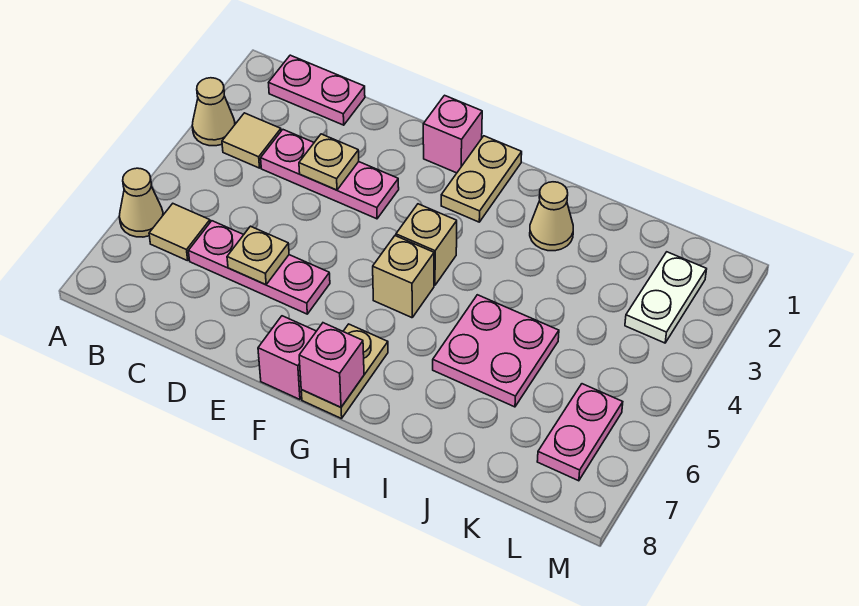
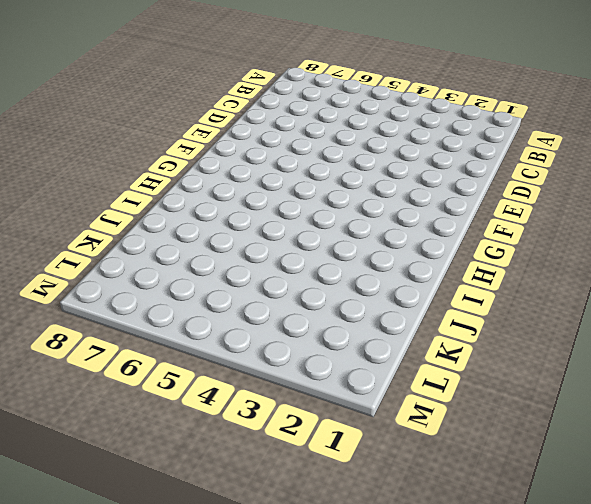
none -> tan cone A3 level 1
none -> tan cone A6 level 1
none -> pink plate B1:C1 level 1

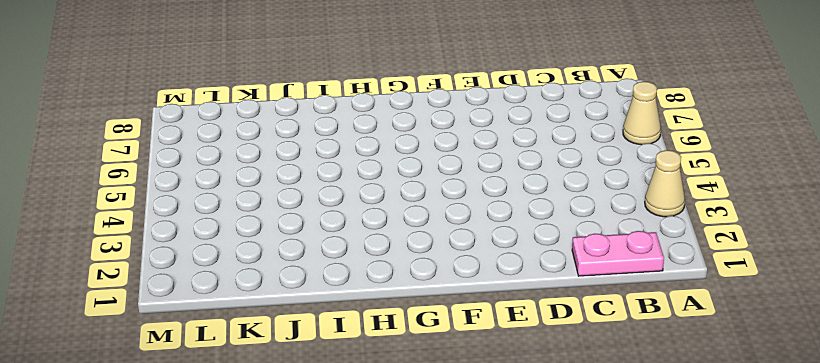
none -> tan tile B3 level 1
none -> tan tile B6 level 1
none -> pink plate C3:E3 level 1

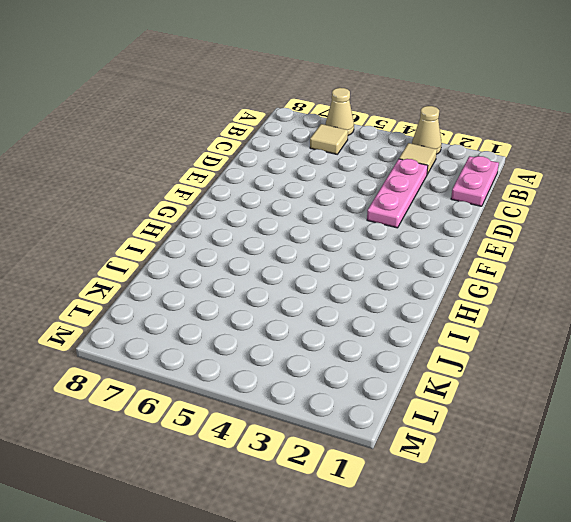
none -> pink plate C6:E6 level 1
none -> pink brick F1 level 1
none -> pink brick F8 level 1

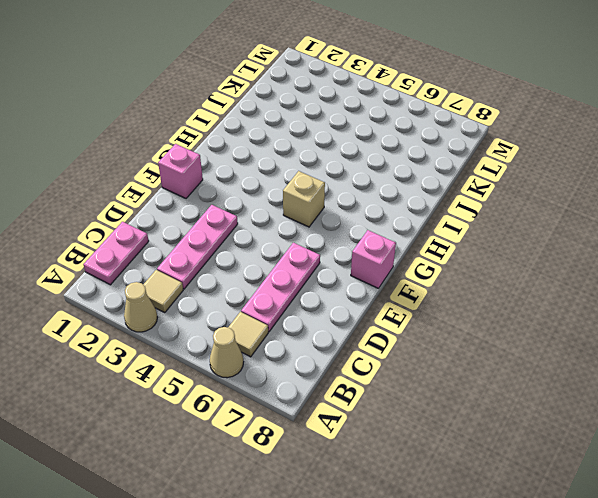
none -> tan plate G1:G2 level 1
none -> tan brick G4 level 1
none -> tan plate G7:G8 level 1

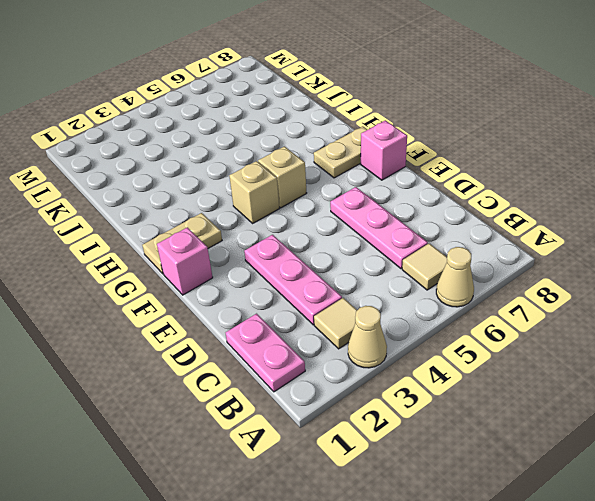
none -> tan cone I2 level 1
none -> pink plate I5:J6 level 1
none -> white plate L2:L3 level 1

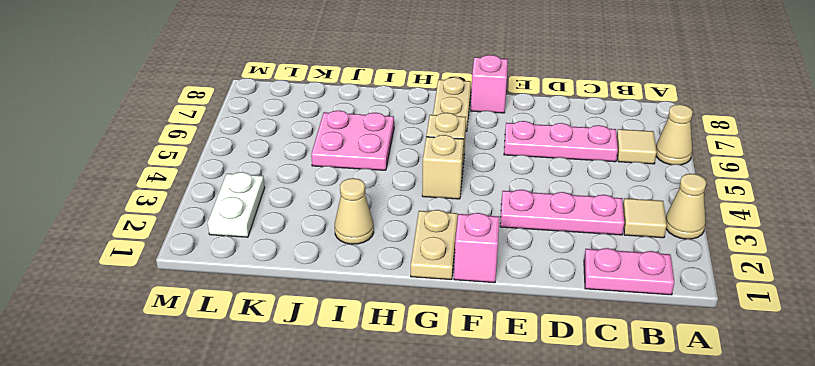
none -> pink plate L6:L7 level 1
none -> tan plate D3 level 2
none -> tan plate D6 level 2

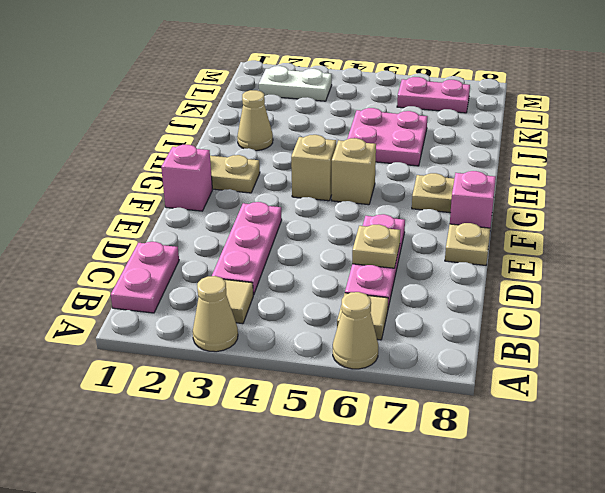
tan plate E8 level 1 -> tan plate D3 level 2
none -> pink brick G8 level 2

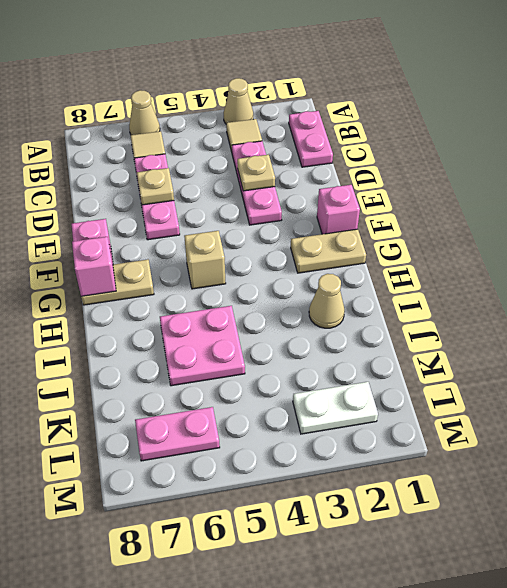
none -> tan brick G4 level 1

